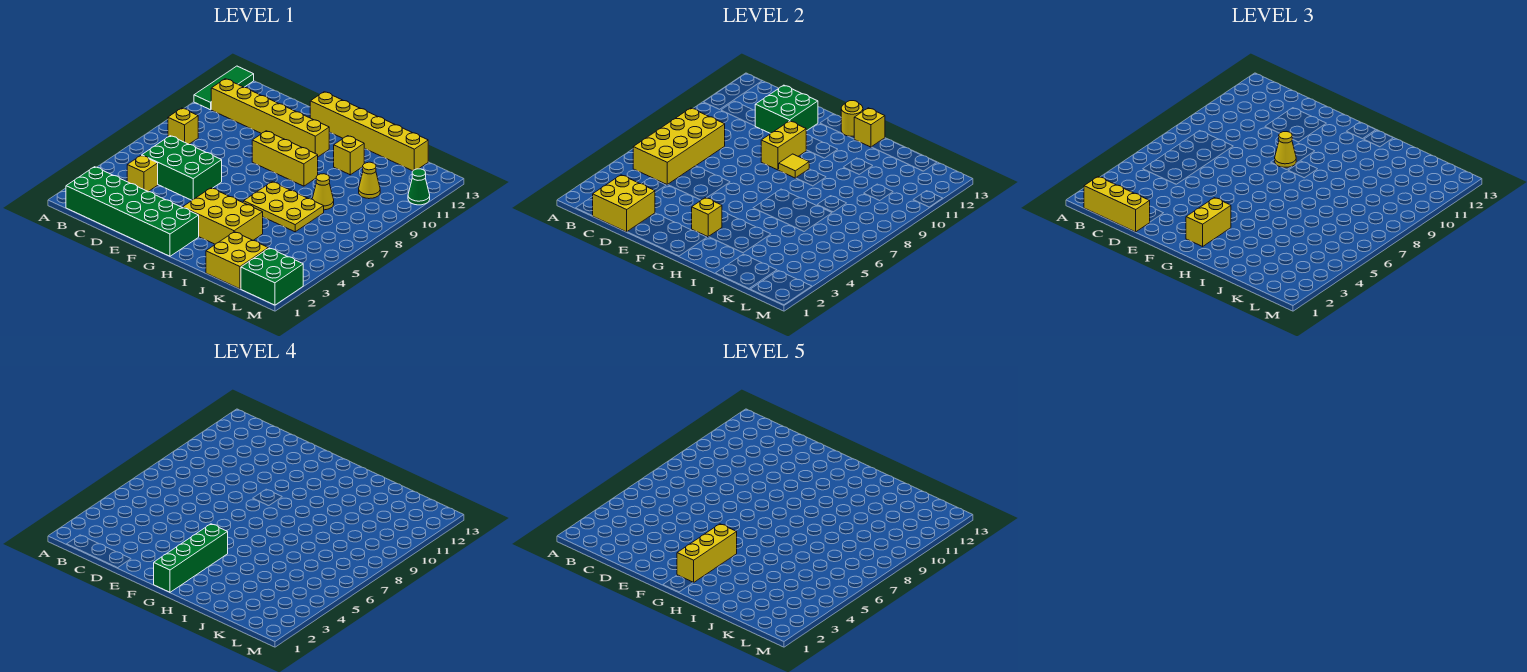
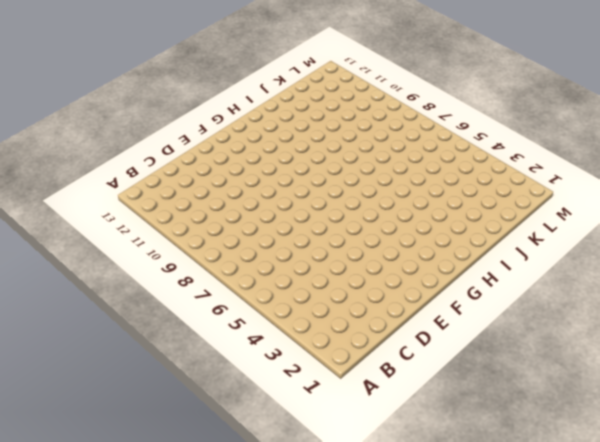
none -> green tile A11:A13 level 1
none -> green brick B1:G2 level 1
none -> yellow brick B8 level 1

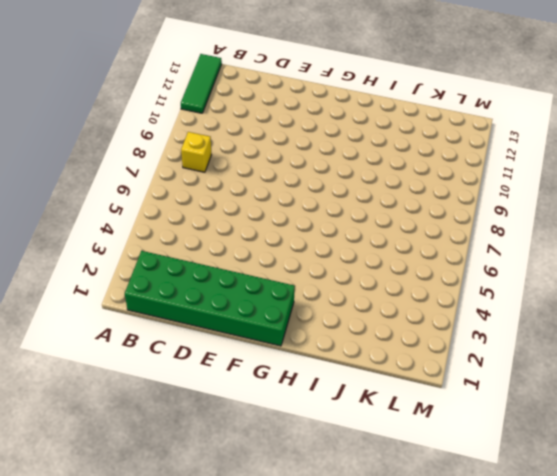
none -> yellow brick B11:G11 level 1
none -> yellow brick C4 level 1
none -> green brick C5:E6 level 1

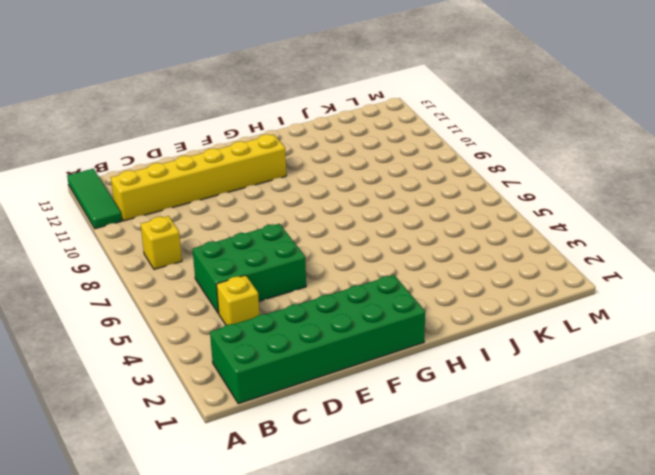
none -> yellow brick F9:H9 level 1
none -> yellow brick F13:K13 level 1
none -> yellow brick G3:I4 level 1

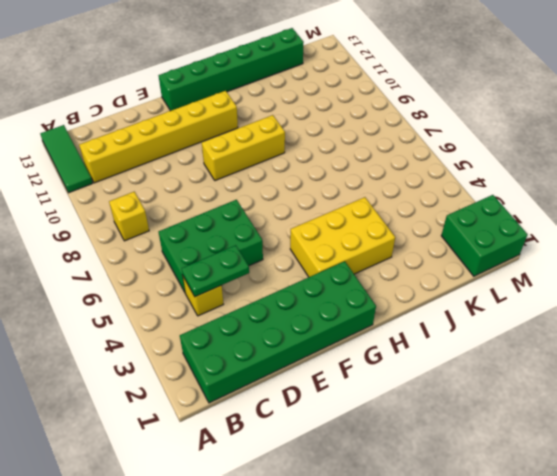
green plate C4:D4 level 2 -> none
green brick F13:K13 level 1 -> yellow brick F13:K13 level 1
none -> yellow plate H6:J7 level 1
none -> yellow brick I11 level 1
none -> yellow brick J1:K2 level 1

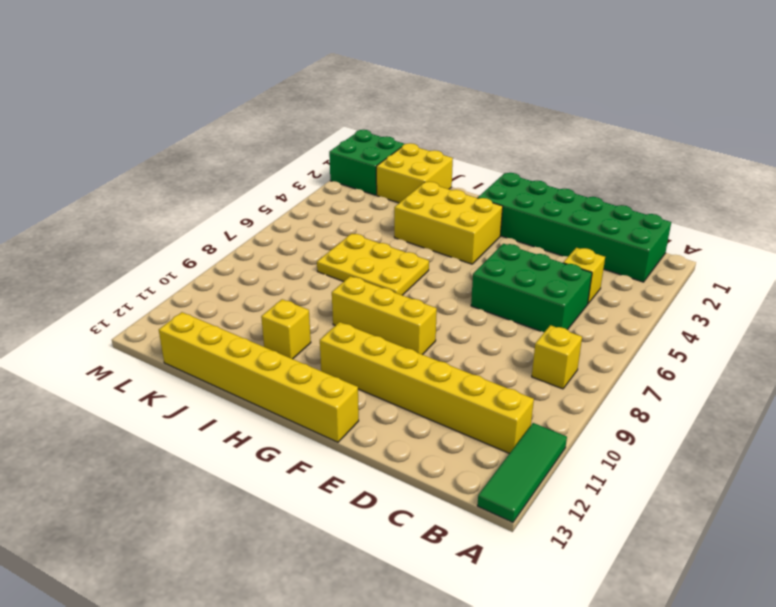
none -> yellow cone J8 level 1
none -> yellow cone K10 level 1
none -> green cone M11 level 1

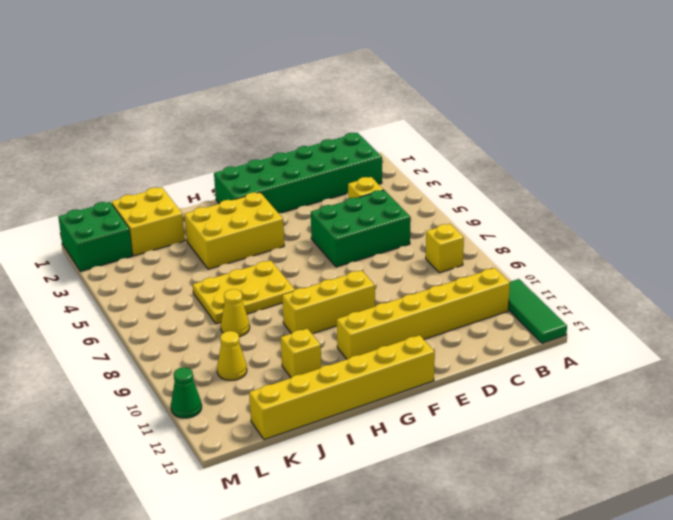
none -> yellow brick B5:C8 level 2
none -> yellow brick C1:D2 level 2
none -> green brick D11:E12 level 2

